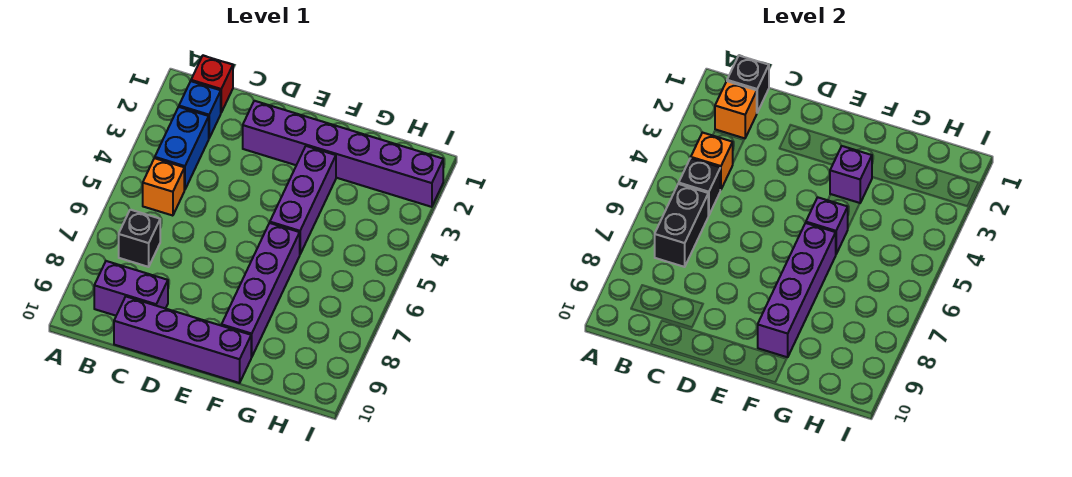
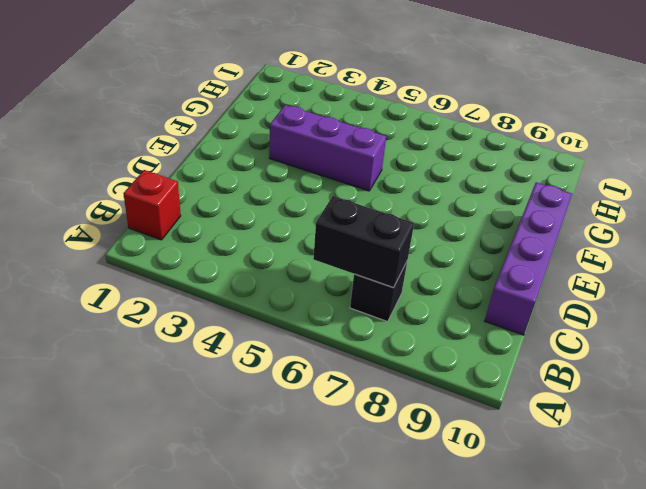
none -> blue brick B2 level 1
none -> blue brick B3:B4 level 1
none -> orange brick B5 level 1

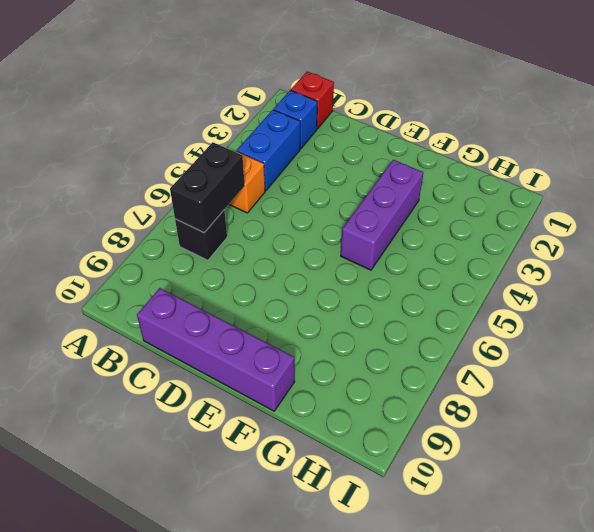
none -> purple brick B9:C9 level 1
none -> purple brick D2:I2 level 1
none -> purple brick F6:F9 level 1

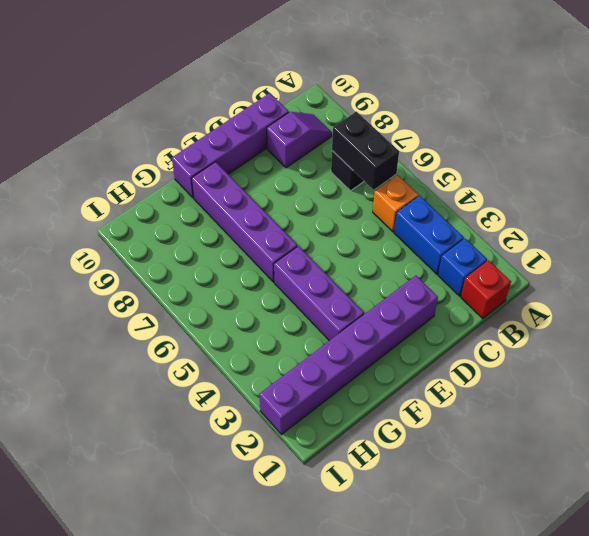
purple slope B9:C9 level 1 top C -> purple brick B9:C9 level 1
none -> black brick B1 level 2
none -> orange brick B2 level 2
none -> orange brick B4 level 2

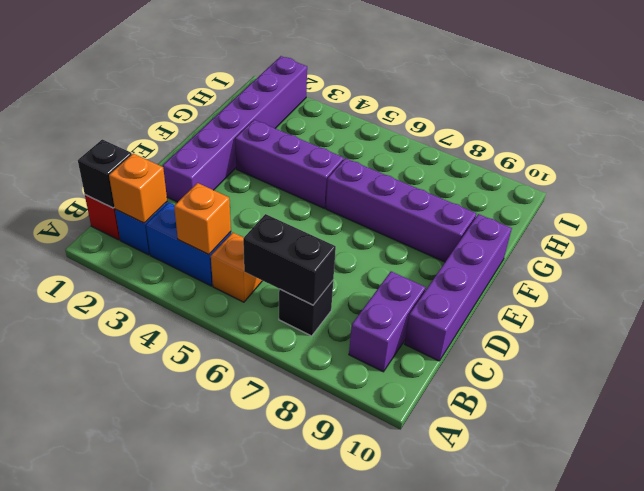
none -> black brick B5 level 2
none -> purple brick F3 level 2
none -> purple brick F5 level 2

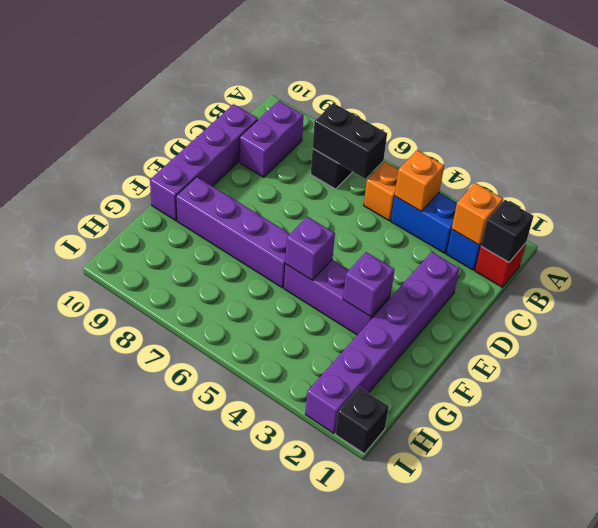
black brick I1 level 1 -> black brick B5 level 2
none -> purple brick F6:F9 level 2

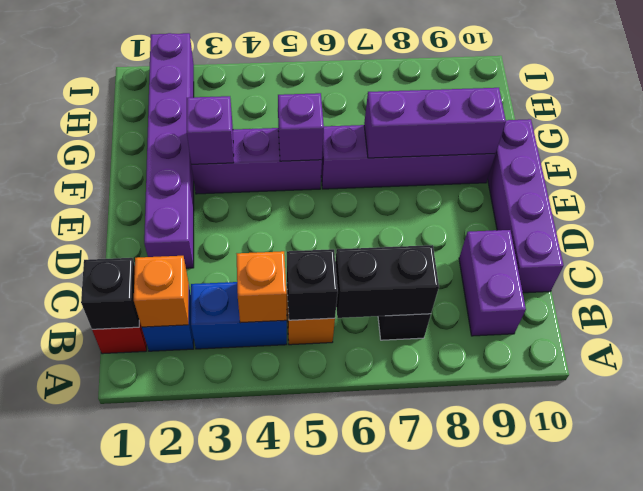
purple brick F7:F9 level 2 -> purple brick F6:F9 level 2

